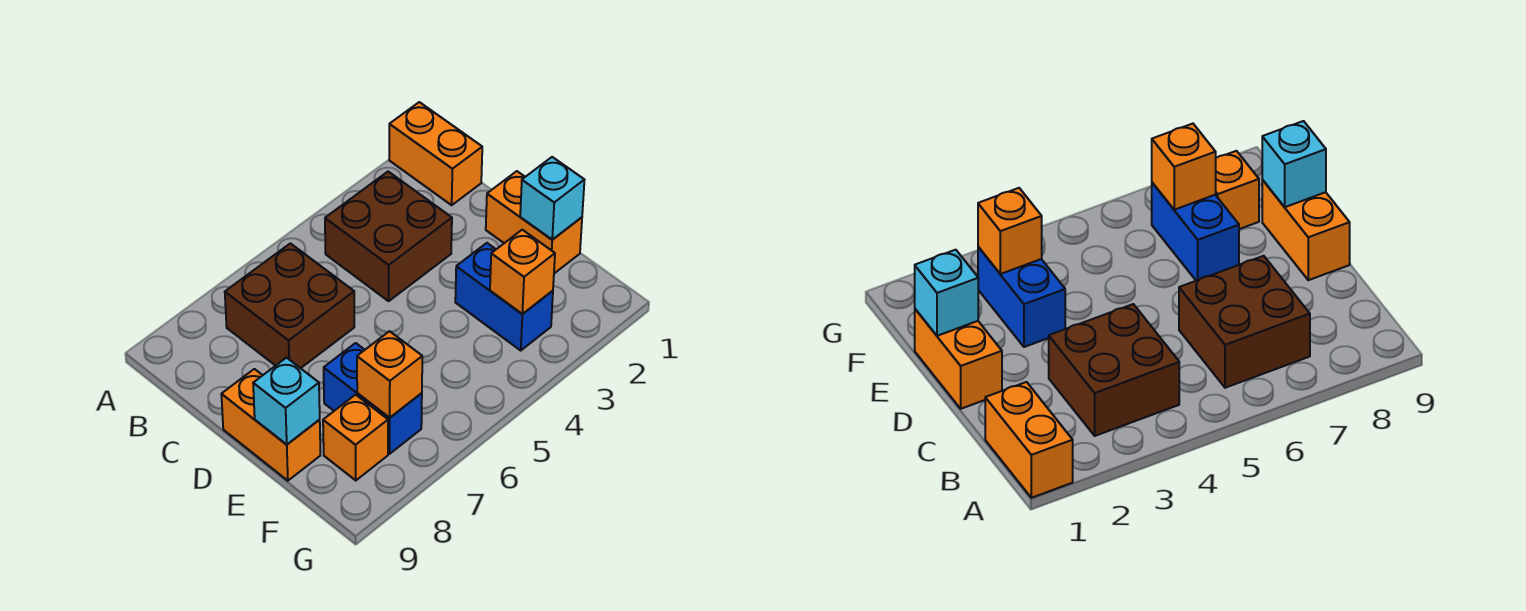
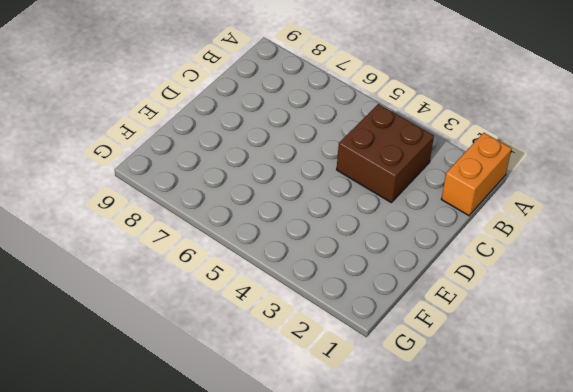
none -> brown brick B6:C7 level 1
none -> orange brick D1:E1 level 1
none -> orange brick D9:E9 level 1

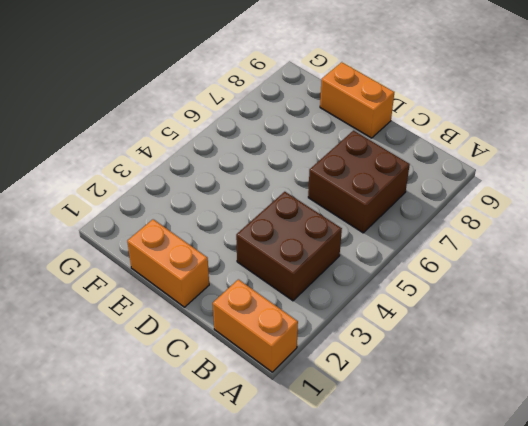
none -> blue brick E3:F3 level 1
none -> blue brick E7:F7 level 1
none -> orange brick F8 level 1

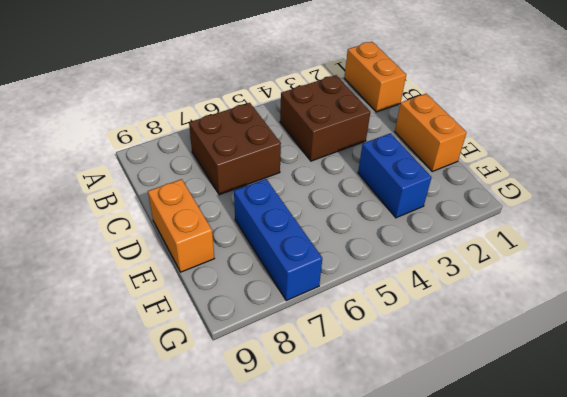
blue brick E7:G7 level 1 -> blue brick E7:F7 level 1
none -> orange brick F8 level 1
none -> cyan brick E1 level 2
none -> cyan brick E9 level 2

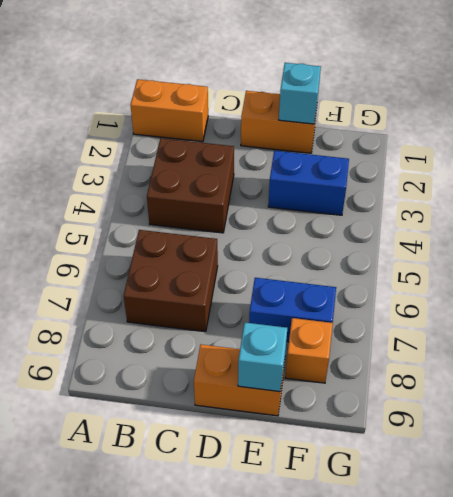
none -> orange brick F3 level 2
none -> orange brick F7 level 2

